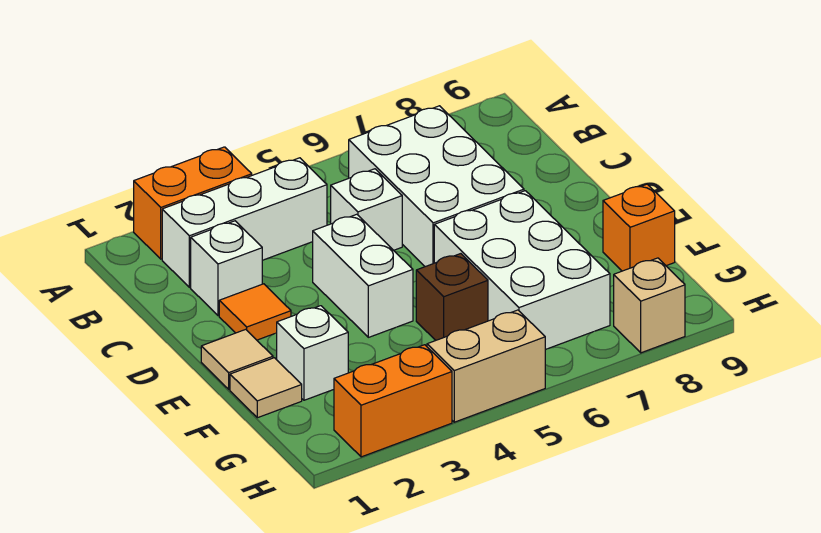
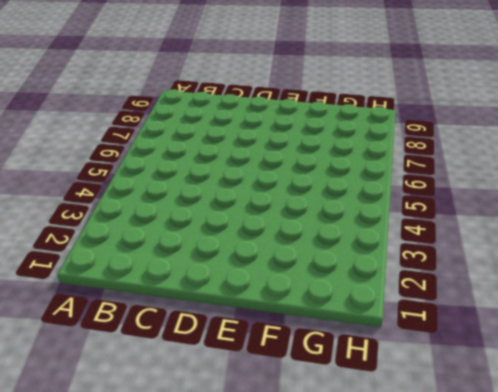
none -> orange brick A2:A3 level 1
none -> white brick B2:B4 level 1
none -> white brick B6:D7 level 1

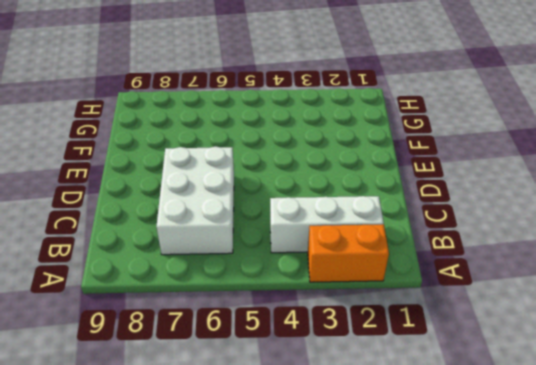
none -> white brick C2 level 1
none -> white brick C5 level 1
none -> orange tile D2 level 1

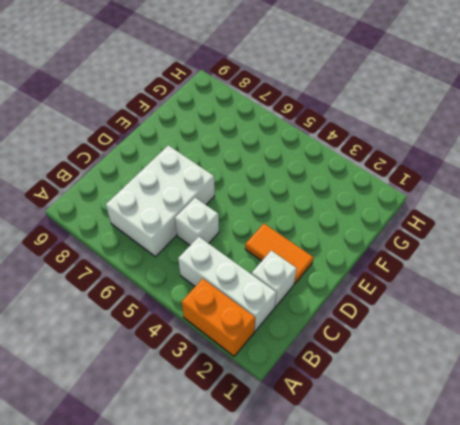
orange tile D2:D3 level 1 -> orange tile D2 level 1
none -> white brick D4:E4 level 1
none -> tan tile E1 level 1
none -> white brick E6:G7 level 1

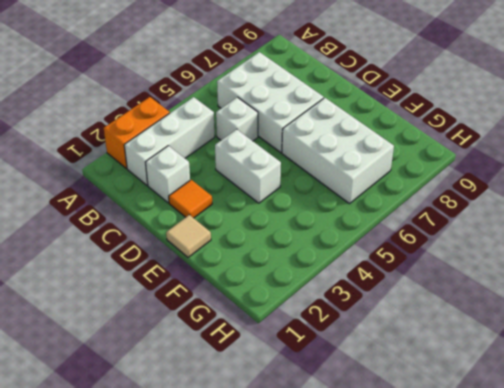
none -> tan tile F1 level 1
none -> white brick F2 level 1
none -> brown brick F5 level 1

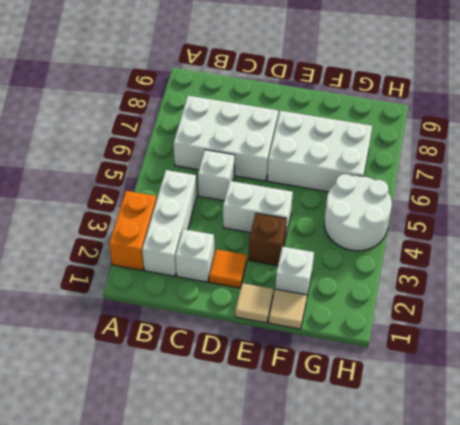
brown brick E3 level 1 -> brown brick F5 level 1
white round brick G4:H5 level 1 -> tan brick H4:H5 level 1
none -> orange brick F9 level 1
none -> orange brick H2:H3 level 1
none -> tan brick H8 level 1

